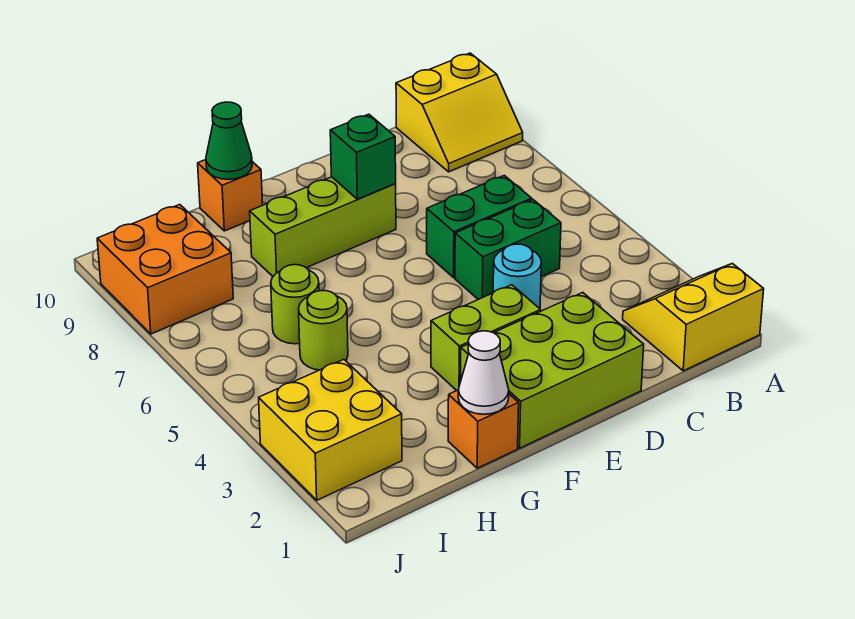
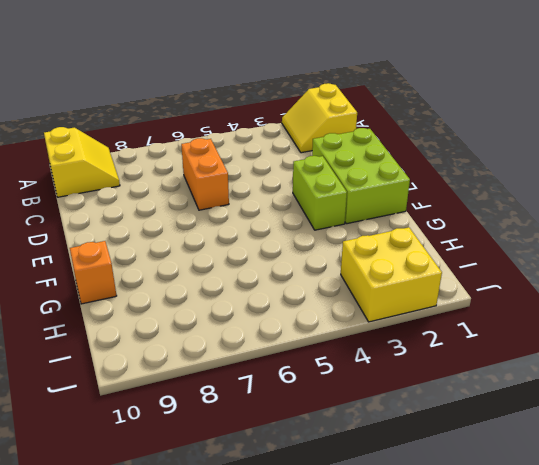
orange brick C6:D6 level 1 -> green brick C6:D6 level 1
none -> green brick C5:D5 level 1
none -> cyan round brick D4 level 1
none -> lime brick E8:G8 level 1

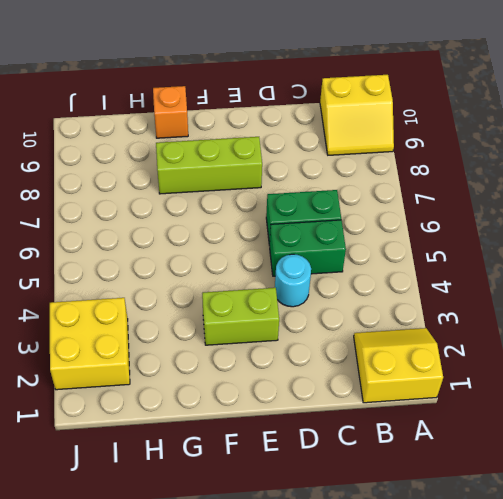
none -> lime brick D1:F2 level 1
none -> orange brick G1 level 1
none -> lime round brick H5 level 1

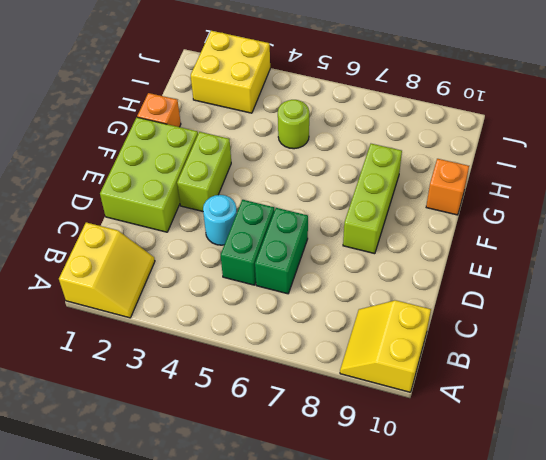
none -> lime round brick H6 level 1
none -> orange brick I8:J9 level 1
none -> green brick E8 level 2

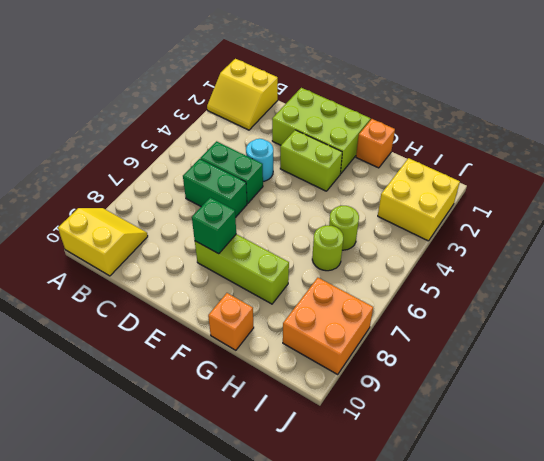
none -> white cone G1 level 2
none -> green cone G10 level 2

